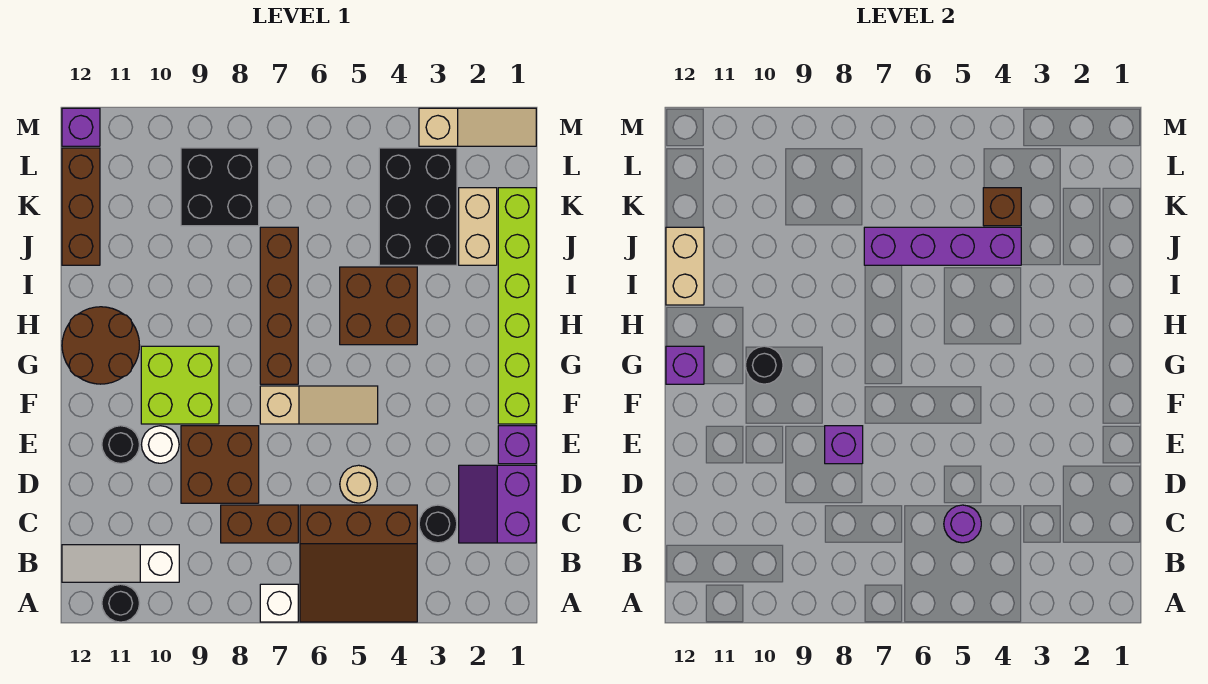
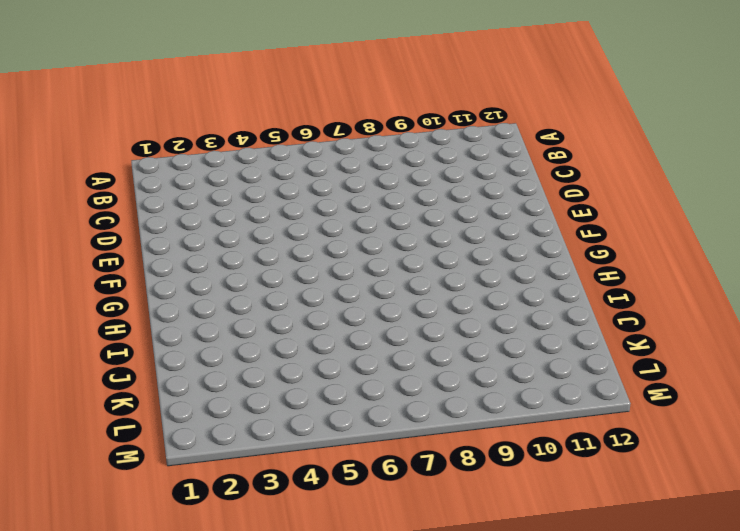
none -> brown slope A4:C6 level 1 top C
none -> white brick A7 level 1
none -> black round brick A11 level 1
none -> white slope B10:B12 level 1 top 10

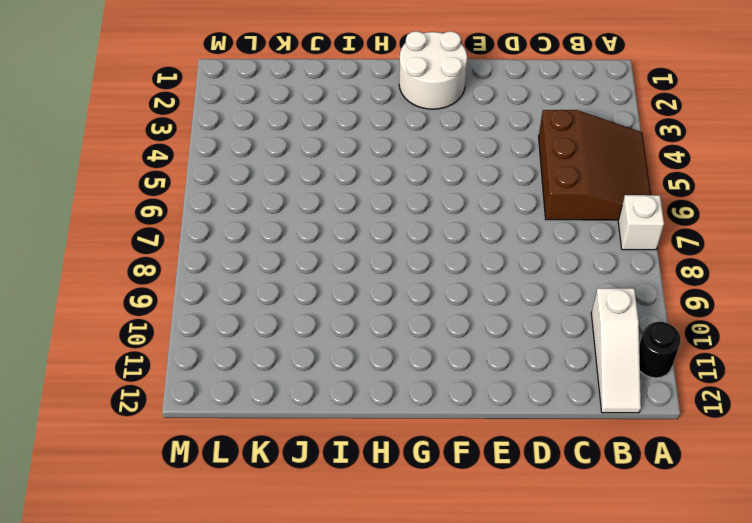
white round brick F1:G2 level 1 -> lime brick F1:K1 level 1
none -> purple slope C1:D2 level 1 top 1
none -> black round brick C3 level 1
none -> brown brick C7:C8 level 1
none -> tan round brick D5 level 1

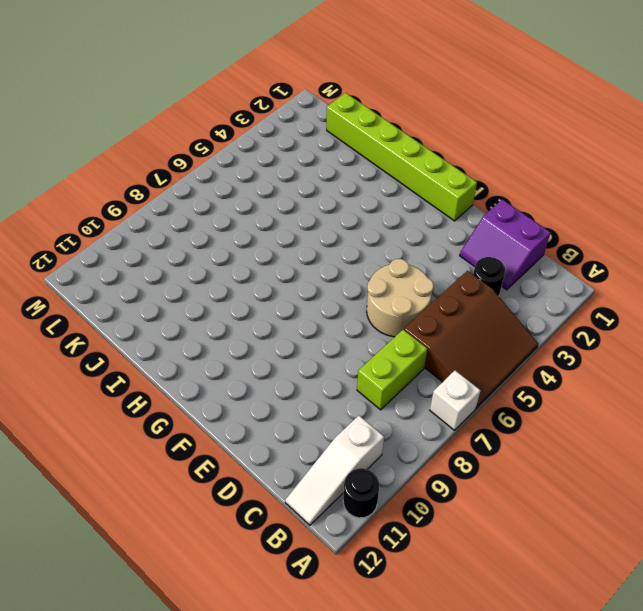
lime brick C7:C8 level 1 -> brown brick C7:C8 level 1
tan round brick D5:E6 level 1 -> tan round brick D5 level 1
none -> brown brick D8:E9 level 1
none -> purple brick E1 level 1
none -> white round brick E10 level 1
none -> black round brick E11 level 1

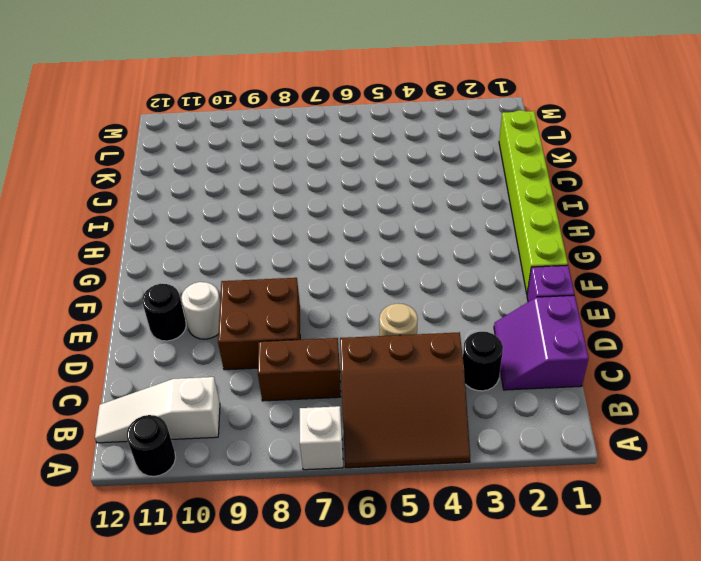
none -> tan slope F5:F7 level 1 top 7
none -> lime brick F9:G10 level 1
none -> brown brick G7:J7 level 1
none -> brown round brick G11:H12 level 1

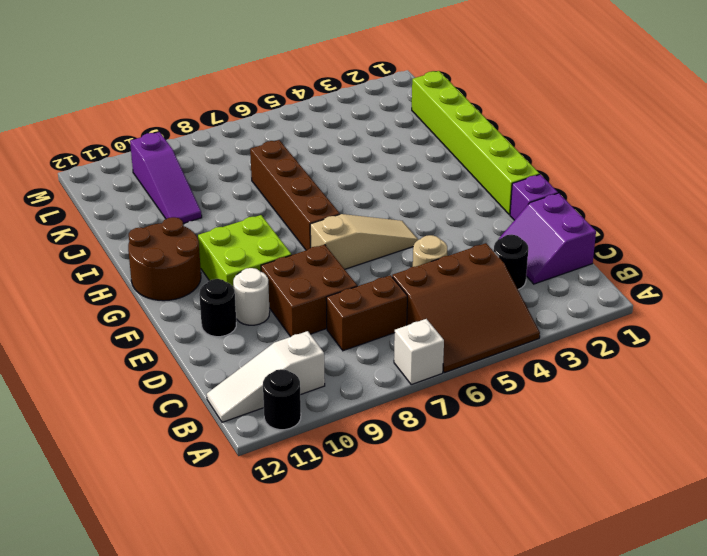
purple slope J10:L10 level 1 top L -> none
none -> brown brick H4:I5 level 1
none -> tan brick J2:K2 level 1
none -> black brick J3:L4 level 1
none -> brown brick J12:L12 level 1

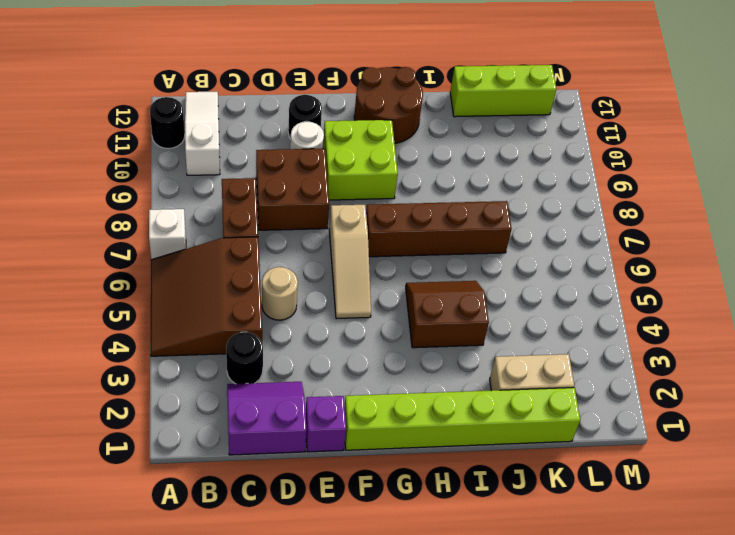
brown slope H4:I5 level 1 top 4 -> brown brick H4:I5 level 1
lime brick J12:L12 level 1 -> brown brick J12:L12 level 1
none -> black brick J3:L4 level 1
none -> black brick K8:L9 level 1
none -> tan slope M1:M3 level 1 top 3
none -> purple brick M12 level 1

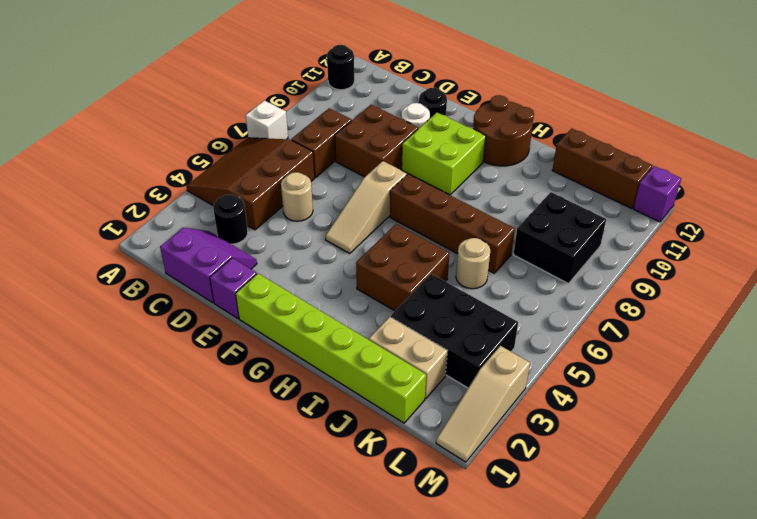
tan round brick J6 level 1 -> none
none -> white slope B10:B12 level 1 top 10
none -> purple round brick C5 level 2
none -> purple brick E8 level 2
none -> black round brick G10 level 2

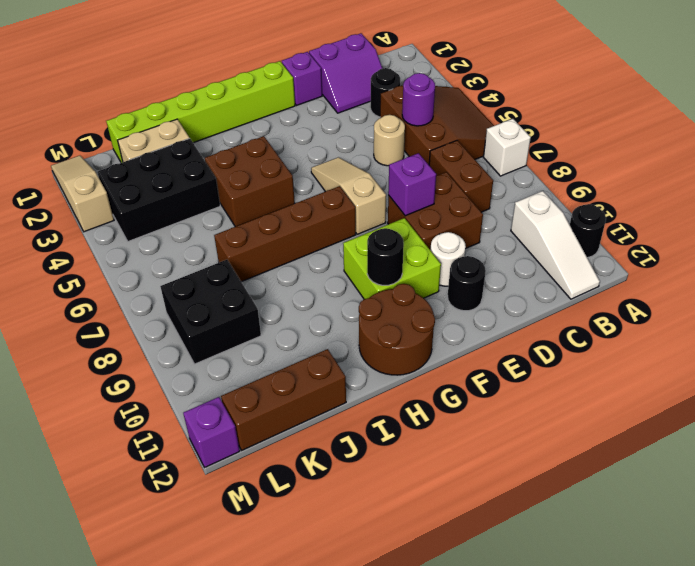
none -> purple brick G12 level 2
none -> tan brick I12:J12 level 2
none -> purple brick J4:J7 level 2
none -> brown brick K4 level 2

